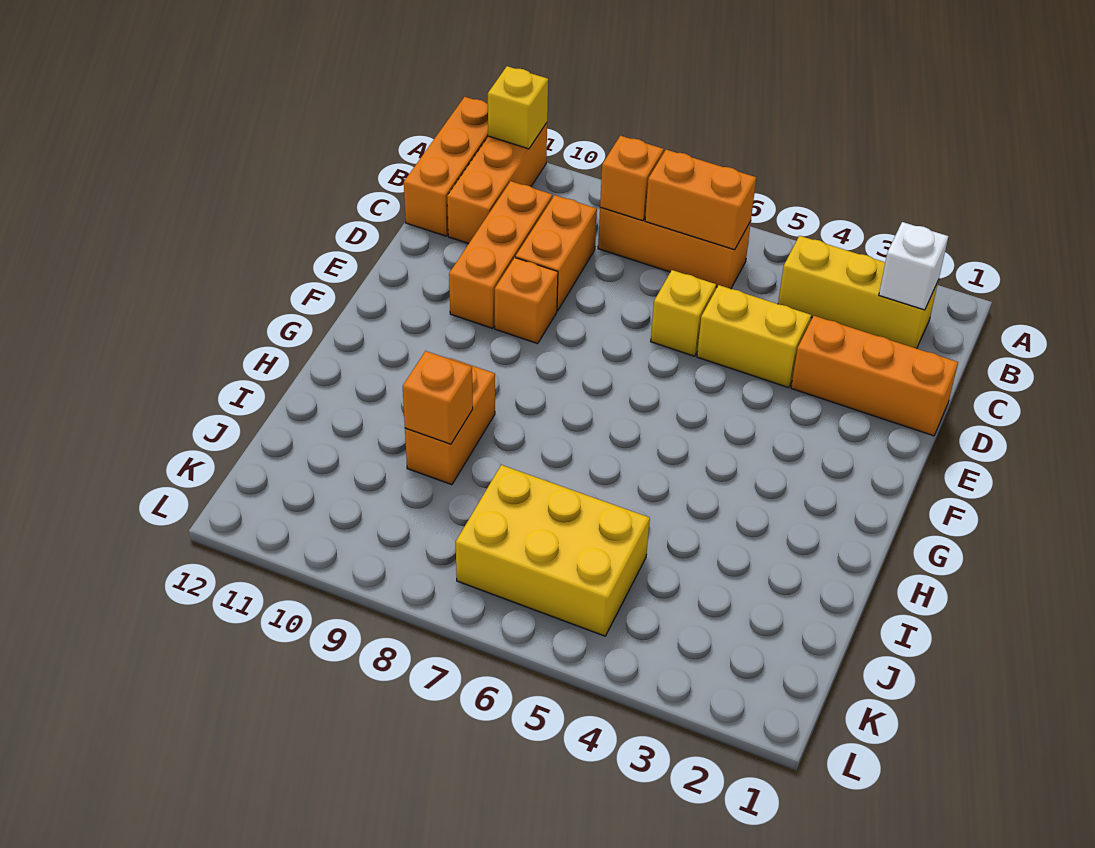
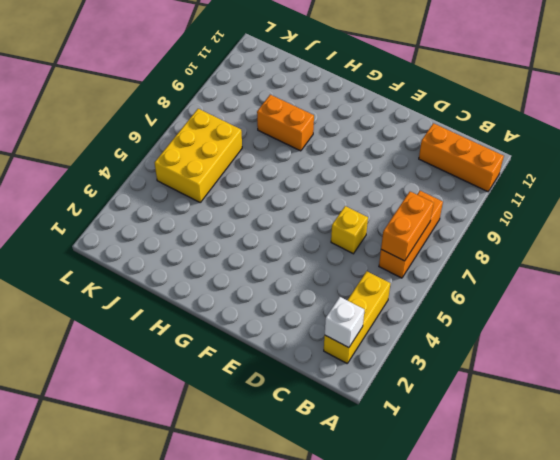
none -> orange brick A12:C12 level 1
none -> orange brick C9:D9 level 1
none -> orange brick C10:E10 level 1

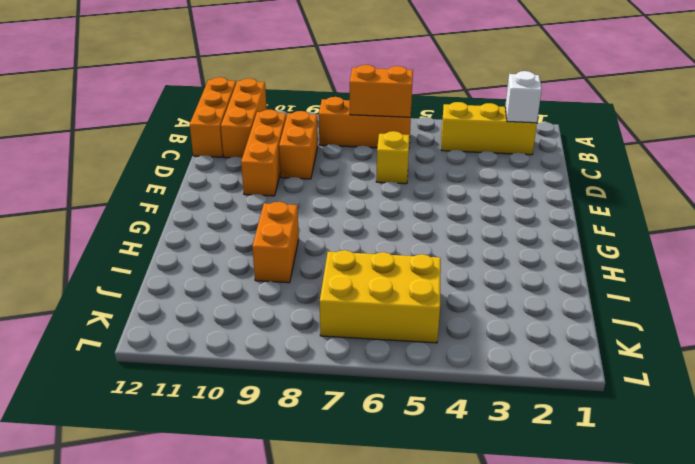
none -> orange brick D1:D3 level 1
none -> yellow brick D4:D5 level 1
none -> orange brick E9 level 1

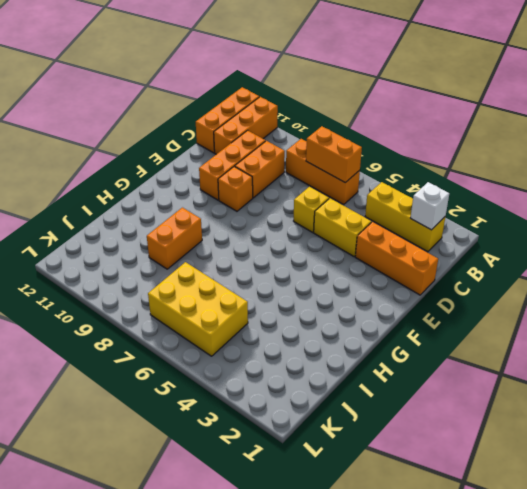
none -> yellow brick A11 level 2
none -> orange brick B8 level 2
none -> orange brick I9 level 2

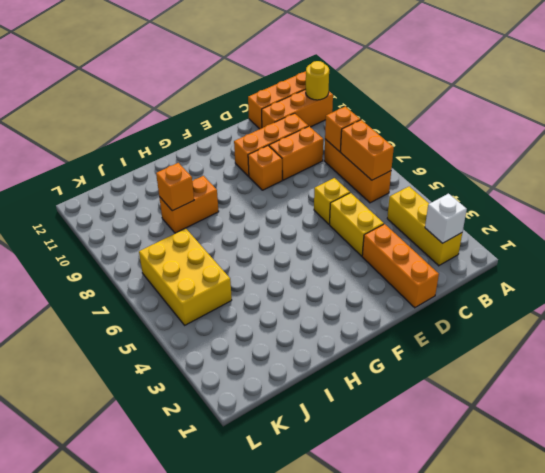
yellow round brick A11 level 2 -> yellow brick A11 level 2

